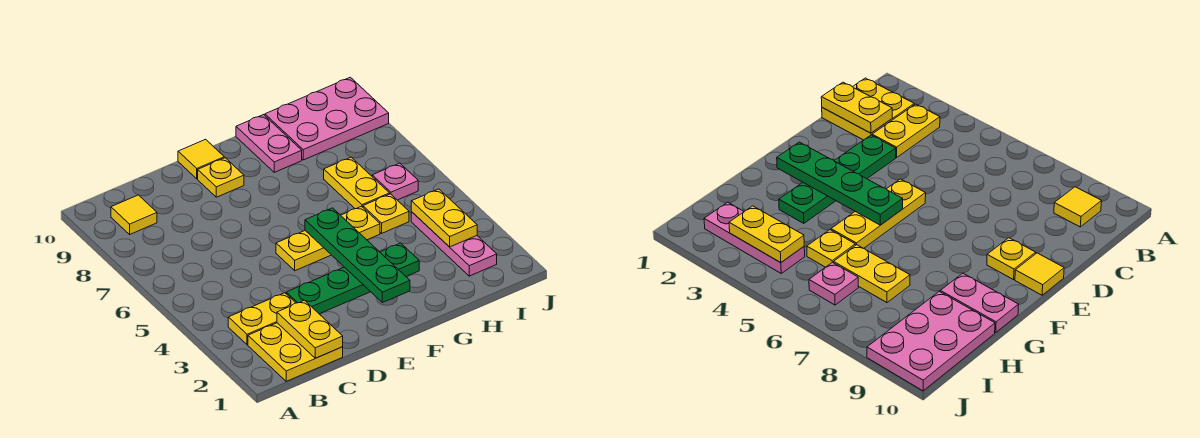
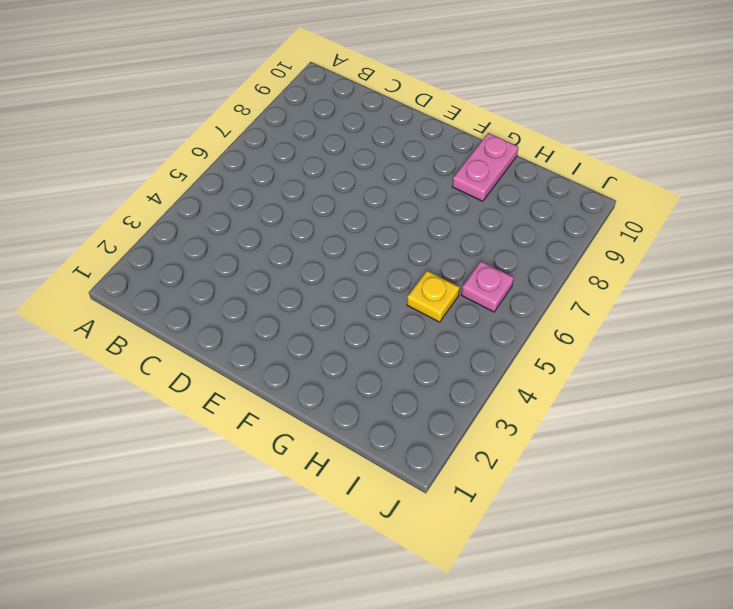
none -> yellow plate B1:C2 level 1
none -> yellow plate B3:C3 level 1
none -> yellow tile B9 level 1

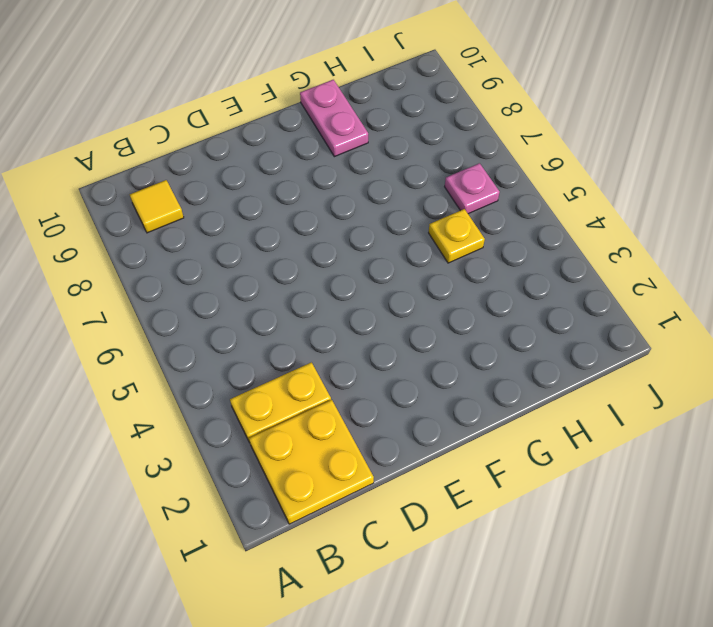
none -> green plate D3:G3 level 1
none -> yellow plate E5:G5 level 1
none -> yellow plate E9 level 1

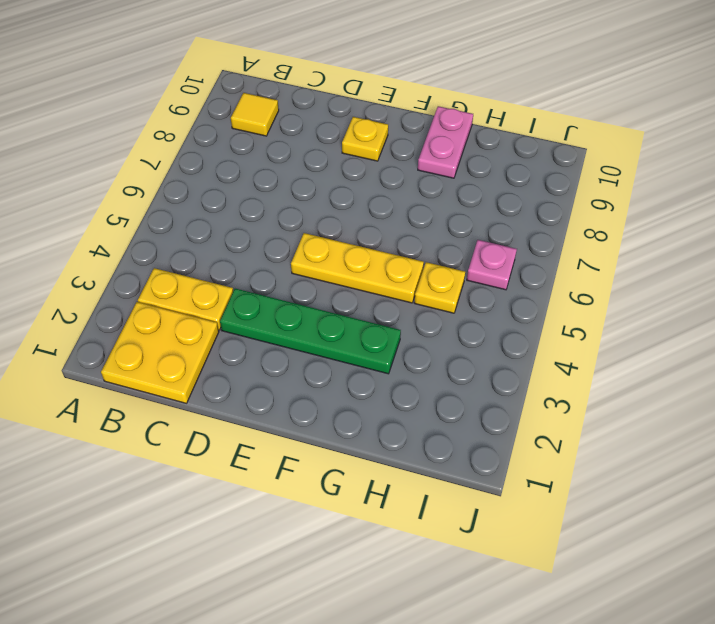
none -> yellow tile E10 level 1
none -> yellow plate H6:H7 level 1
none -> pink plate H9:J10 level 1

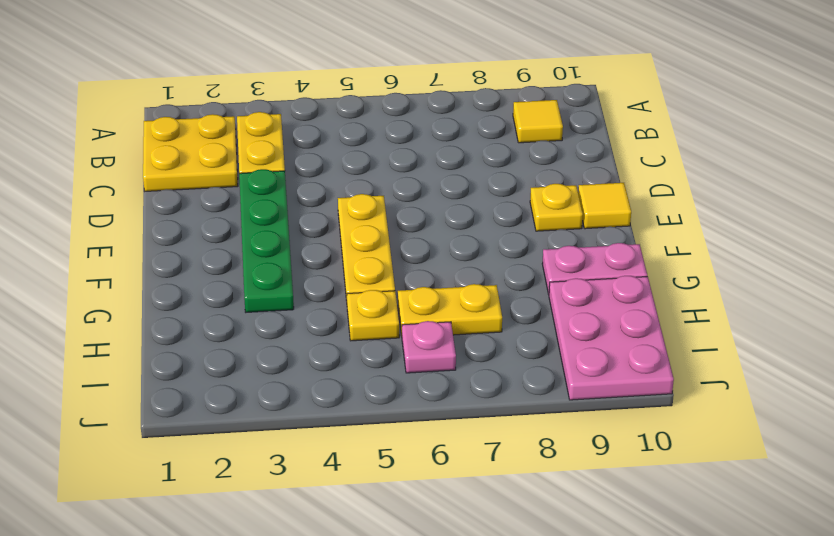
none -> pink plate I2:I4 level 1
none -> yellow plate C1:C2 level 2
none -> green plate F2:F5 level 2

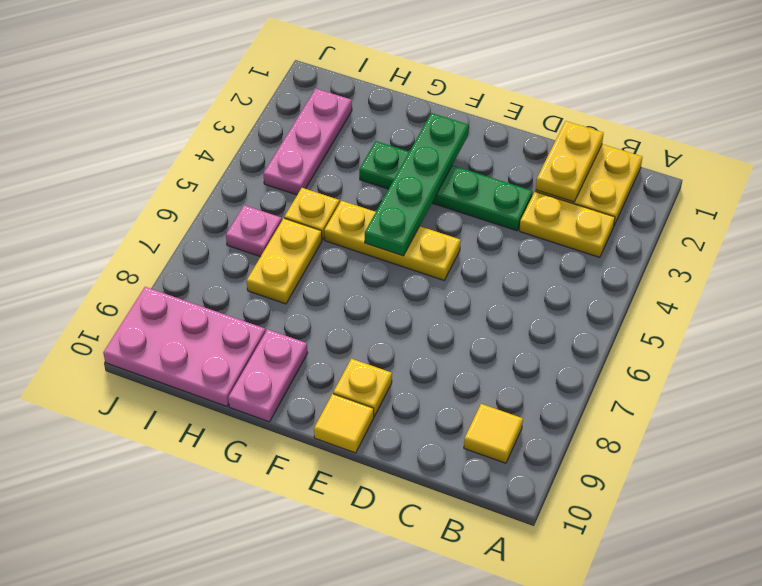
none -> yellow plate I3:I4 level 2

